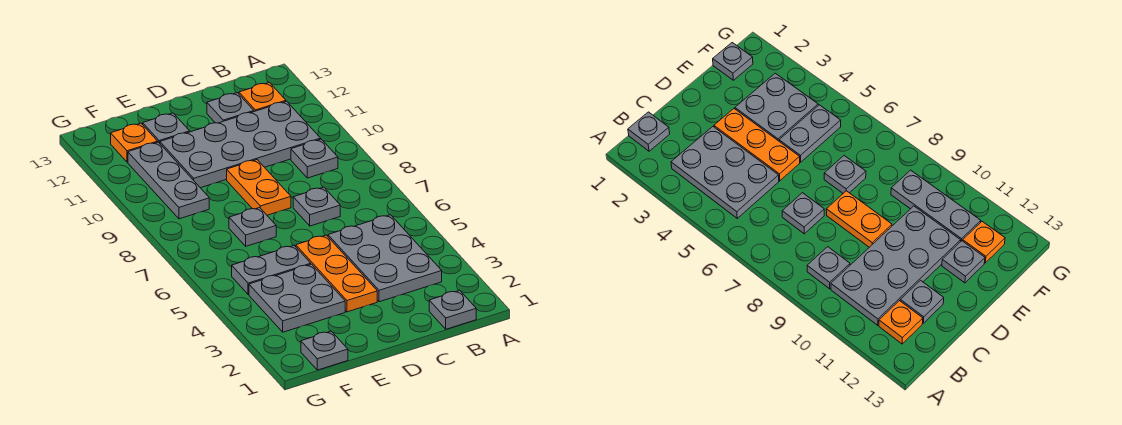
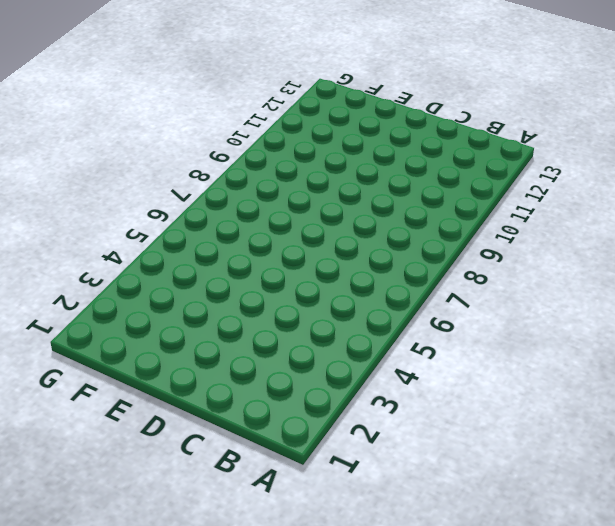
none -> grey plate B1 level 1
none -> grey plate B3:C5 level 1
none -> grey plate B9 level 1

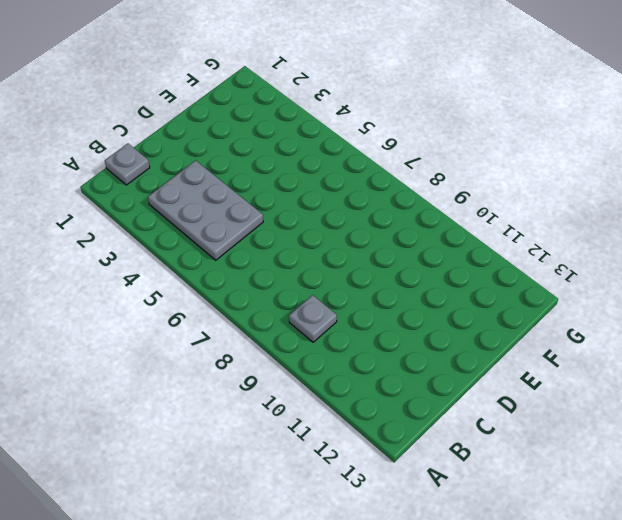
none -> grey plate B10:E11 level 1
none -> orange plate B12 level 1
none -> grey plate C7 level 1

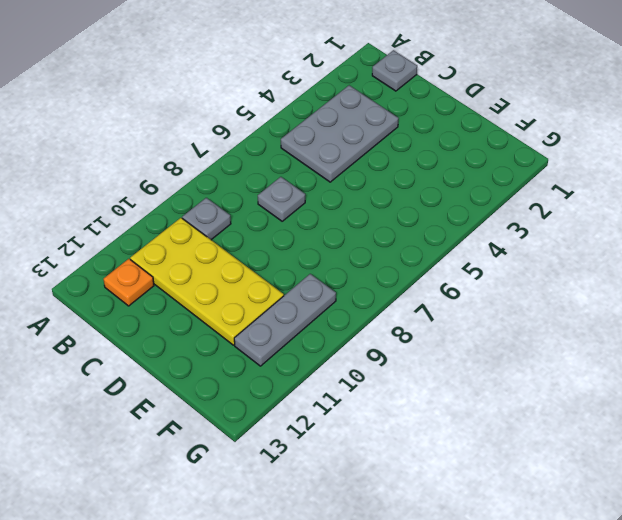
yellow plate B10:E11 level 1 -> grey plate B10:E11 level 1
none -> grey plate C12 level 1
none -> orange plate D3:D5 level 1
none -> orange plate D8:D9 level 1

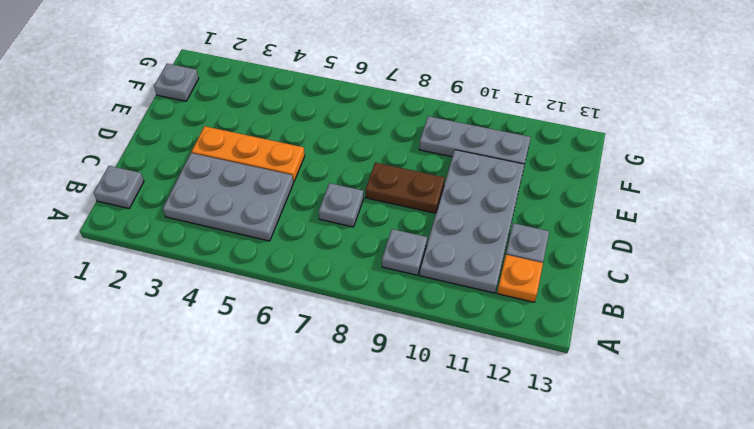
brown plate D8:D9 level 1 -> orange plate D8:D9 level 1
none -> grey plate E3:F4 level 1
none -> grey plate E5:F5 level 1
none -> grey plate E7 level 1

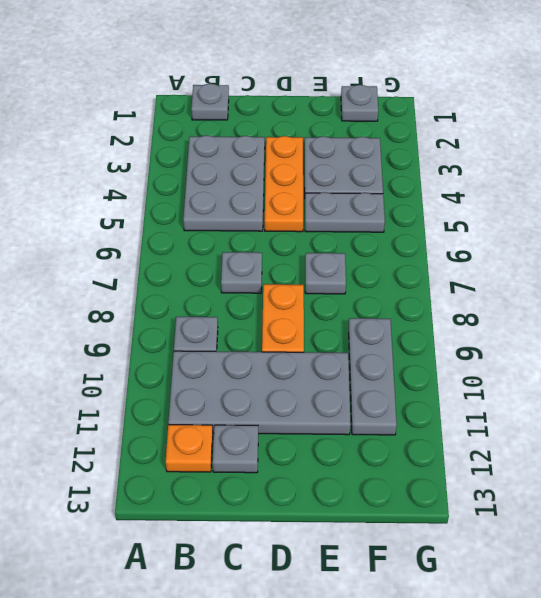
none -> grey plate E12 level 1
none -> orange plate F12 level 1

